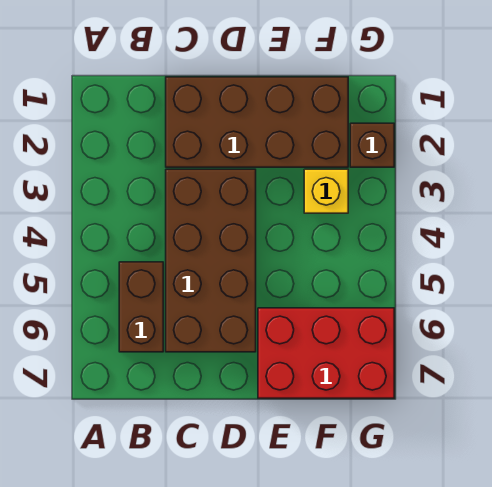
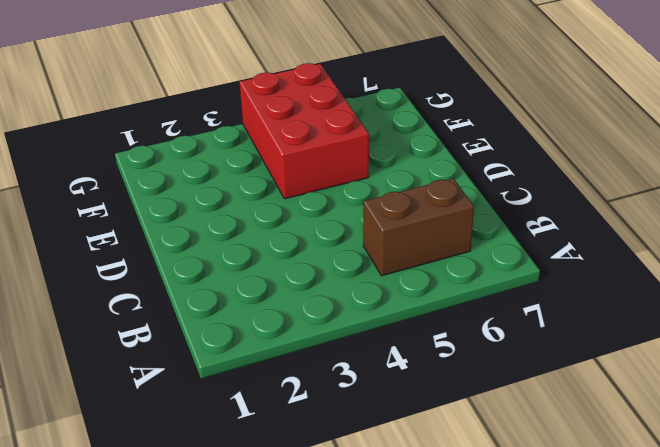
red brick E4:G5 level 1 -> red brick E6:G7 level 1
none -> brown brick C1:F2 level 1
none -> brown brick C3:D6 level 1

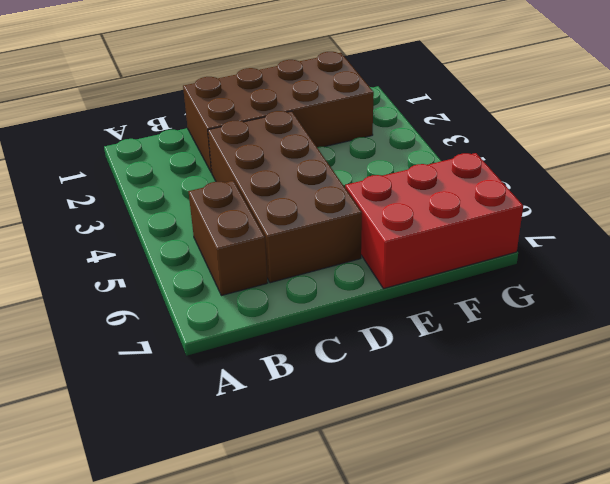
none -> yellow brick F3 level 1
none -> brown brick G2 level 1

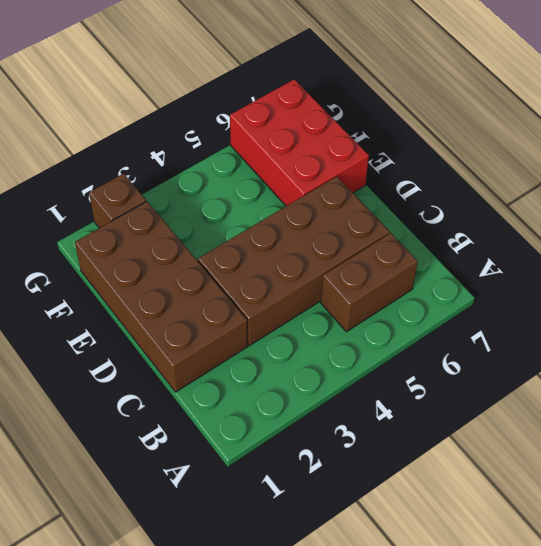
none -> yellow brick F3 level 1

